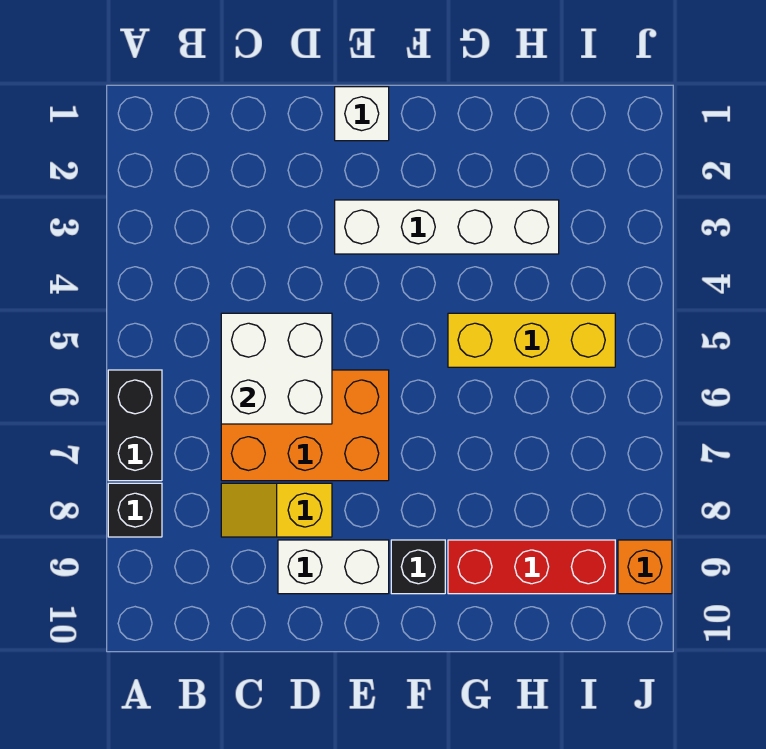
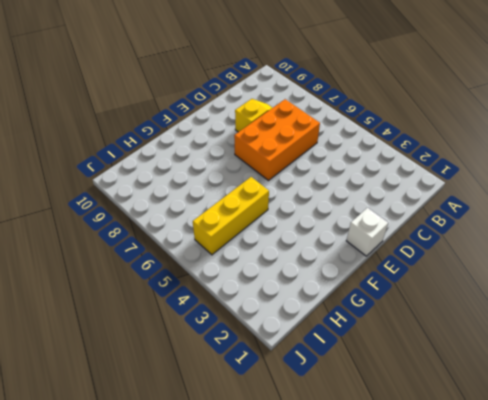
none -> black brick A6:A7 level 1
none -> black brick A8 level 1
none -> white brick D9:E9 level 1

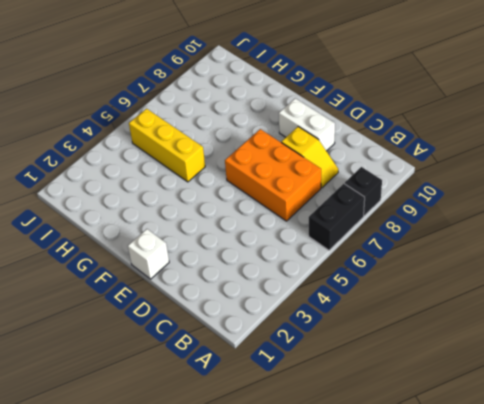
none -> white brick E3:H3 level 1
none -> black brick F9 level 1
none -> red brick G9:I9 level 1

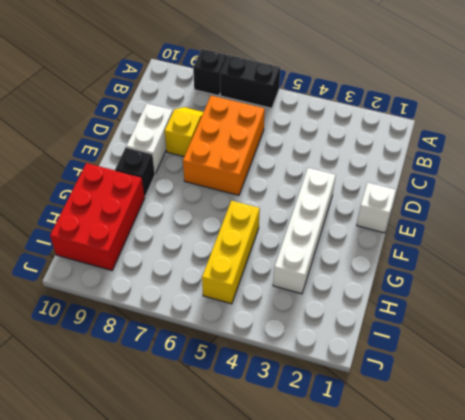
red brick G9:I10 level 1 -> red brick G9:I9 level 1
none -> orange brick J9 level 1
none -> white brick C5:D6 level 2

